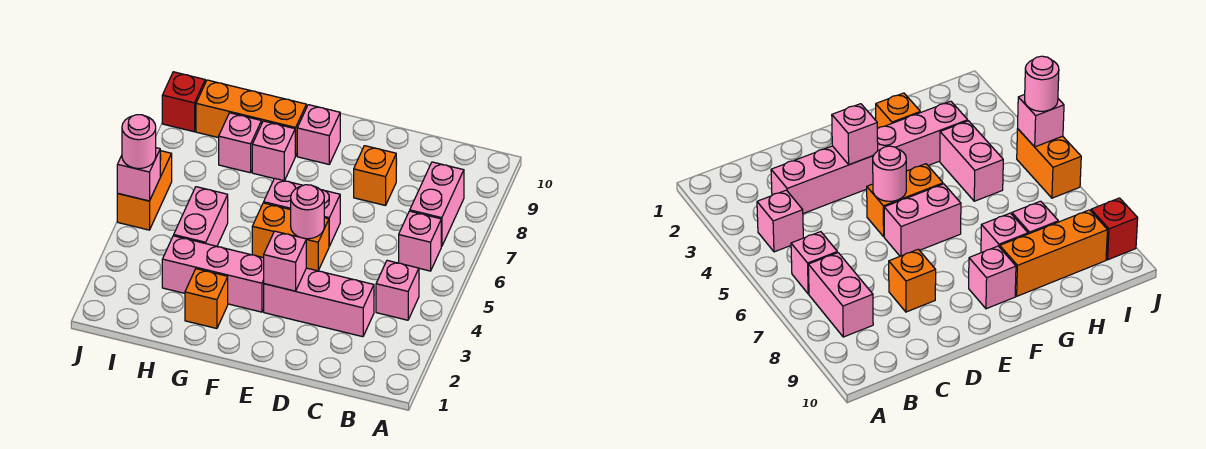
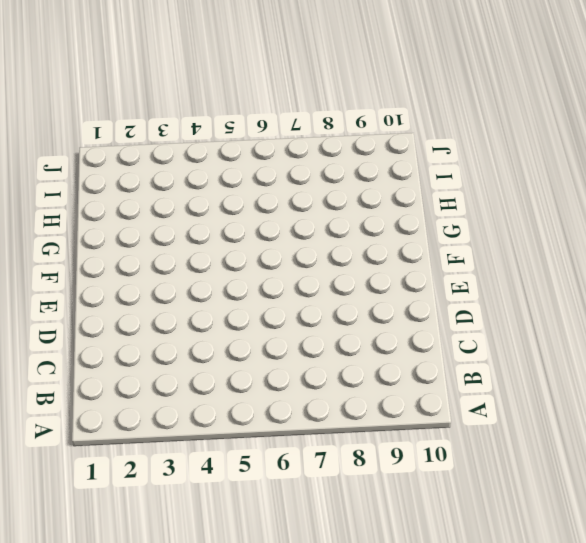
none -> pink brick B4 level 1
none -> pink brick B6 level 1
none -> pink brick B7:B8 level 1

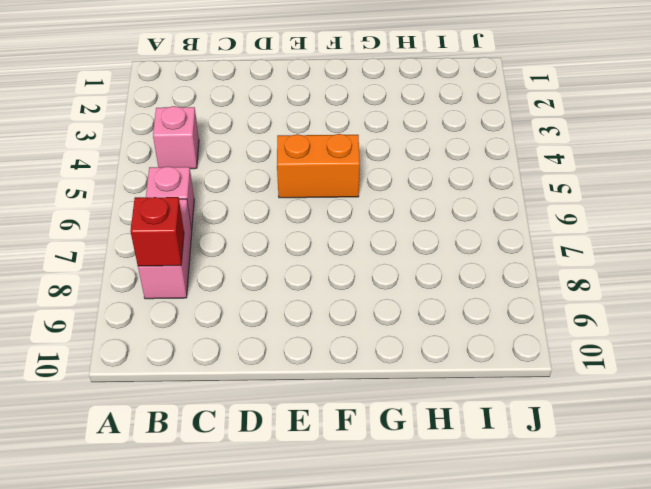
red brick B8 level 2 -> red brick J9 level 1
none -> pink brick C3:E3 level 1
none -> orange brick D8 level 1
none -> pink brick E6:F6 level 1

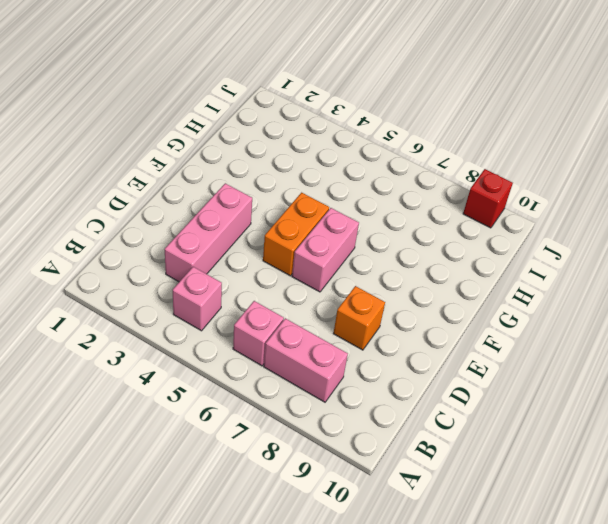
none -> pink brick F3:H3 level 1
none -> pink brick F9 level 1
none -> orange brick G2 level 1

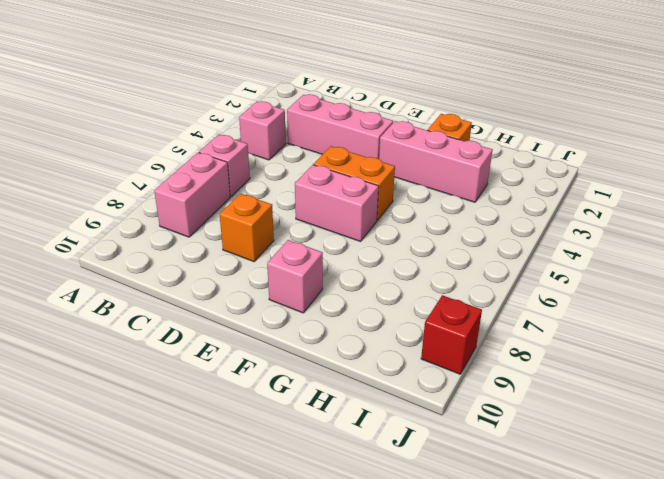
none -> pink brick G8 level 1
none -> orange brick G9:I9 level 1
none -> pink brick H4:H5 level 1

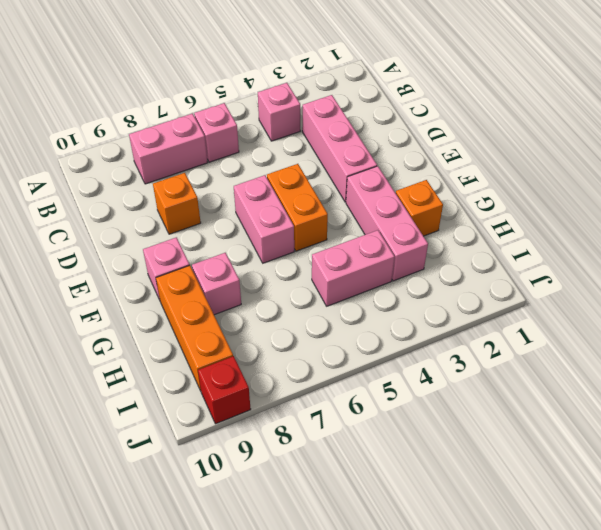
none -> pink brick H8 level 1
none -> orange brick J5:J6 level 1
none -> pink brick E3 level 2

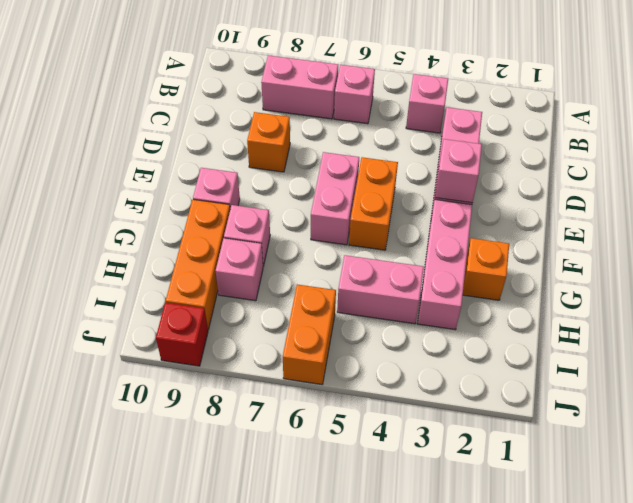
orange brick I6:J6 level 1 -> orange brick J5:J6 level 1
none -> pink round brick E5 level 2
none -> pink brick J5 level 2
none -> pink round brick J5 level 3

